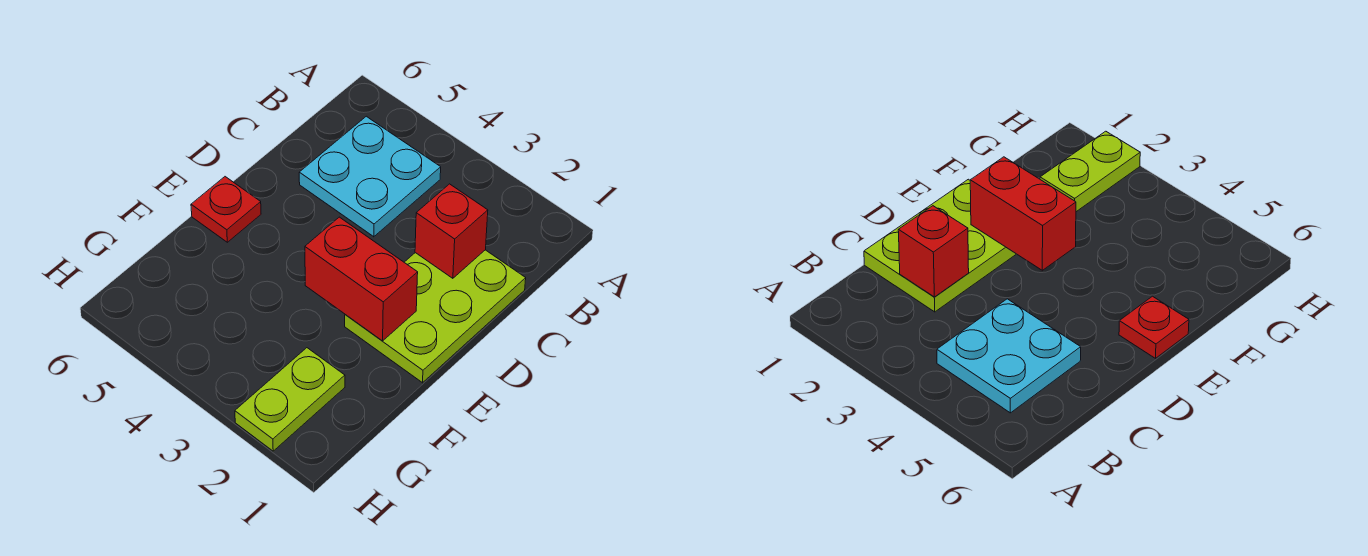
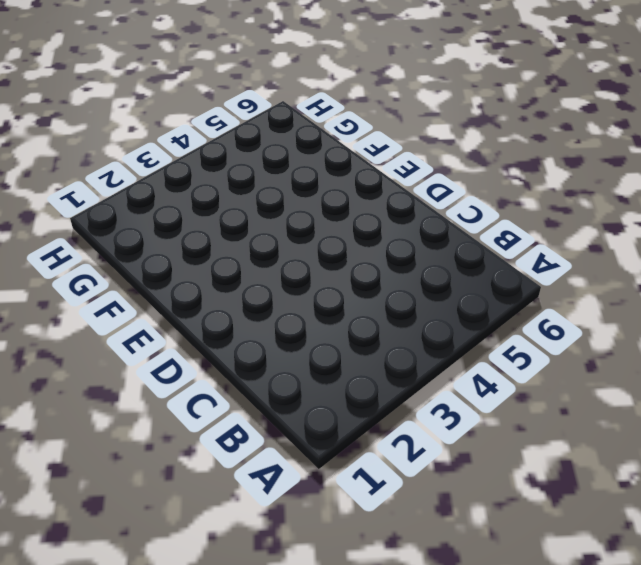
none -> cyan plate B4:C5 level 1
none -> lime plate C1:E2 level 1

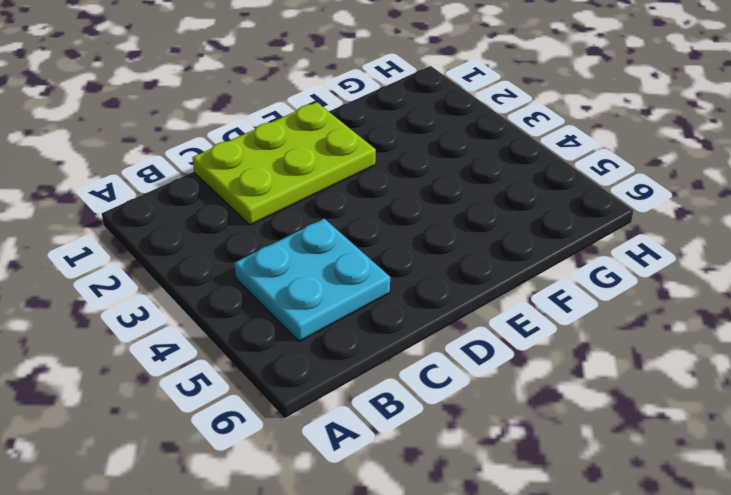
none -> red plate E6 level 1
none -> lime plate G2:H2 level 1

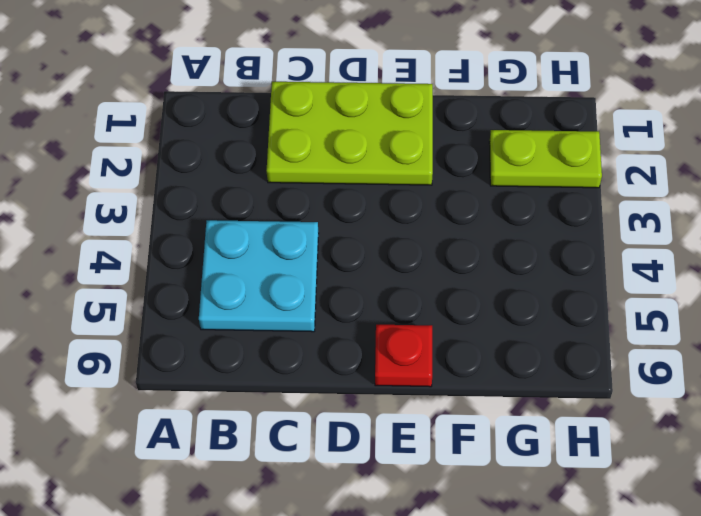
none -> red brick C2 level 2
none -> red brick E2:E3 level 2

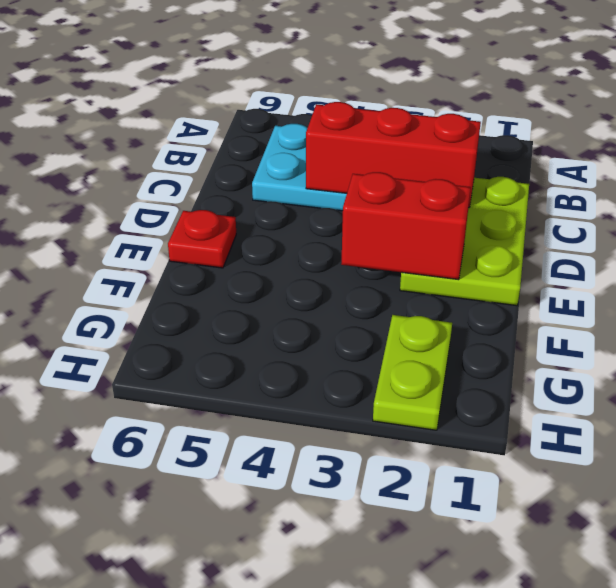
red brick C2:C4 level 2 -> red brick C2 level 2

